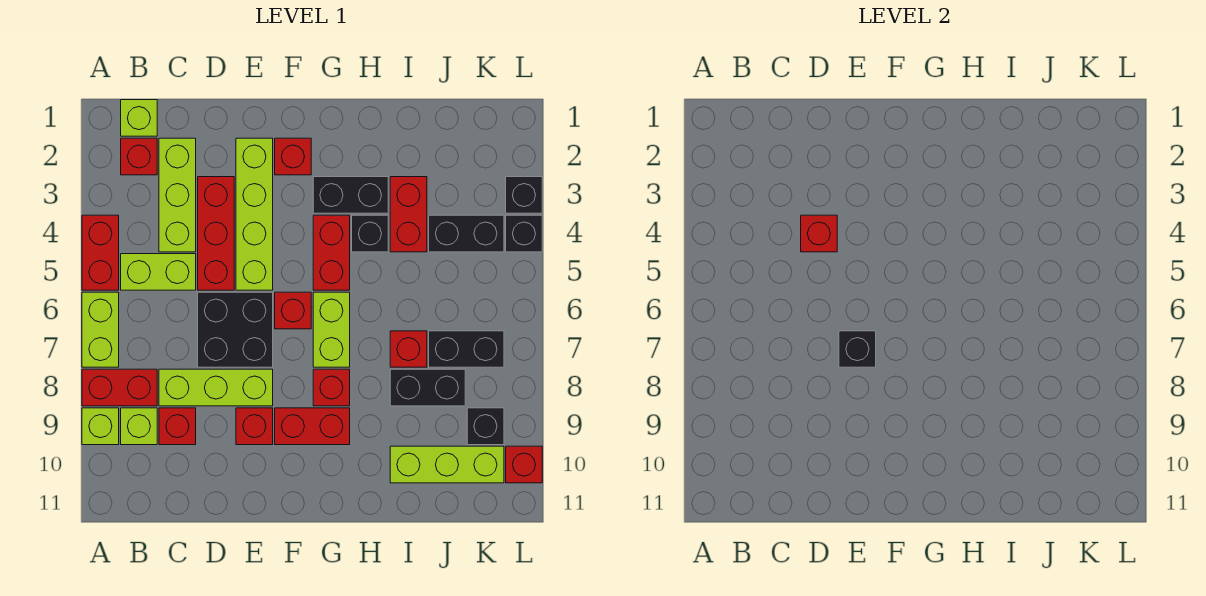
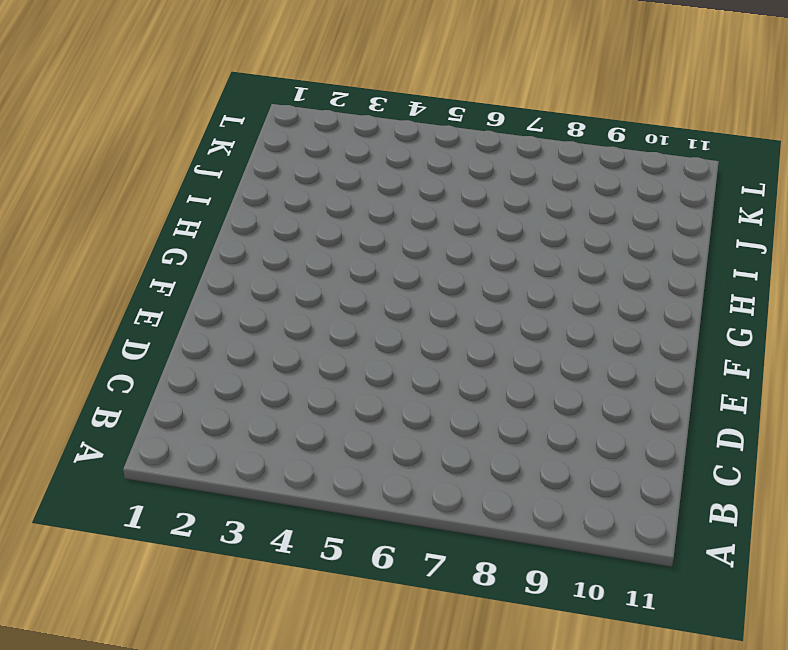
none -> red brick A4:A5 level 1
none -> lime brick A6:A7 level 1
none -> red brick A8:B8 level 1
none -> lime brick A9 level 1

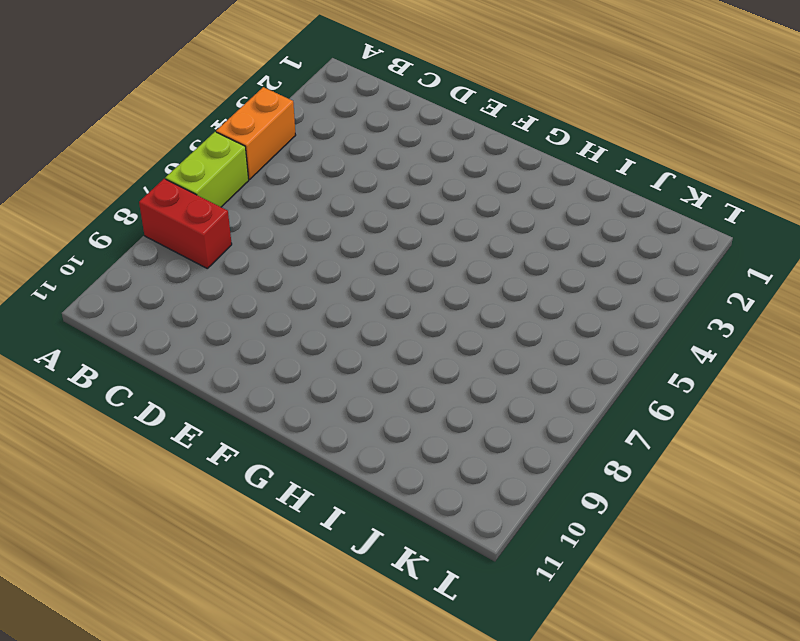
orange brick A4:A5 level 1 -> red brick A4:A5 level 1
none -> lime brick A9 level 1
none -> lime brick B1 level 1
none -> red brick B2 level 1
none -> lime brick B5:C5 level 1

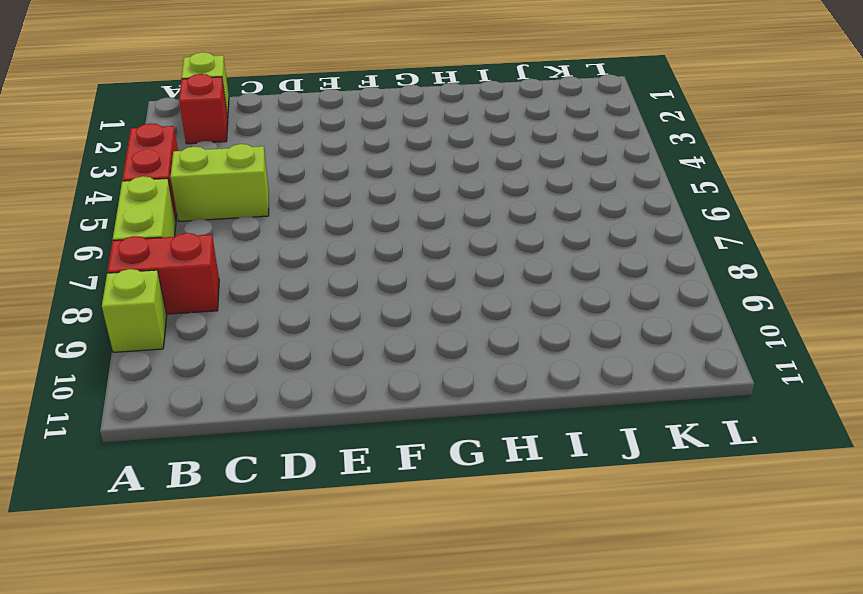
none -> lime brick B9 level 1
none -> lime brick C2:C4 level 1
none -> lime brick C8:E8 level 1
none -> red brick C9 level 1

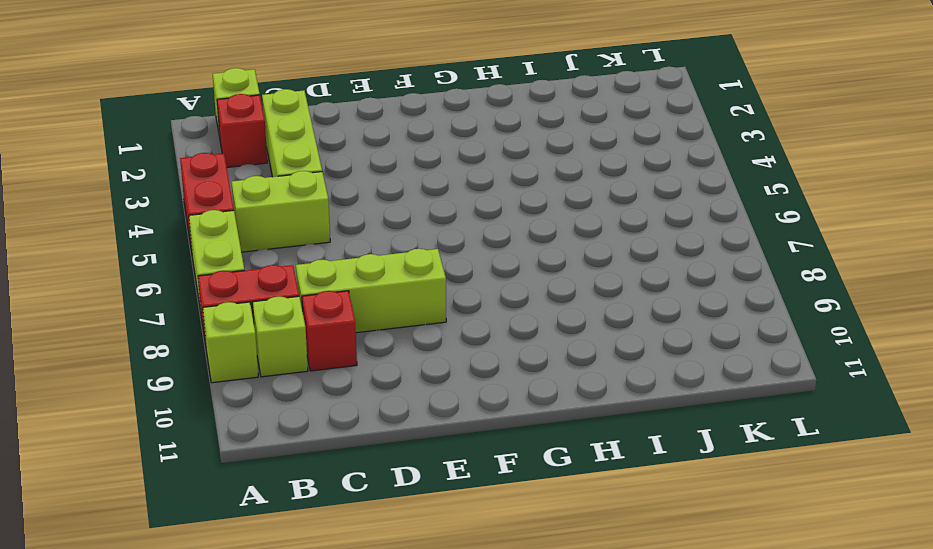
none -> red brick D3:D5 level 1
none -> black brick D6:E7 level 1
none -> lime brick E2:E5 level 1
none -> red brick E9 level 1

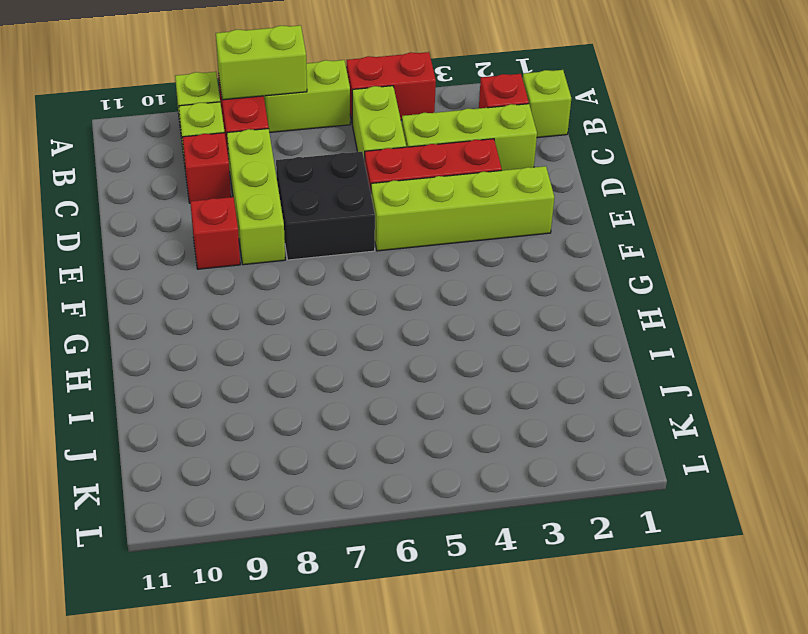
lime brick A7:A8 level 2 -> lime brick G6:G7 level 1
none -> red brick F2 level 1
none -> red brick F6 level 1
none -> red brick F9:G9 level 1
none -> black brick G3:H3 level 1

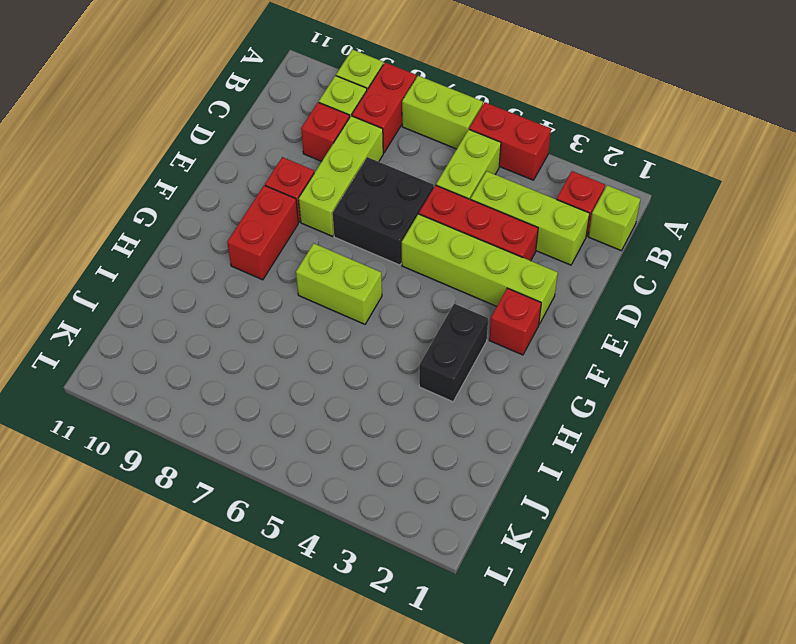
none -> red brick F6 level 1
none -> red brick G4:G5 level 1
none -> red brick G8 level 1
none -> black brick H4 level 1

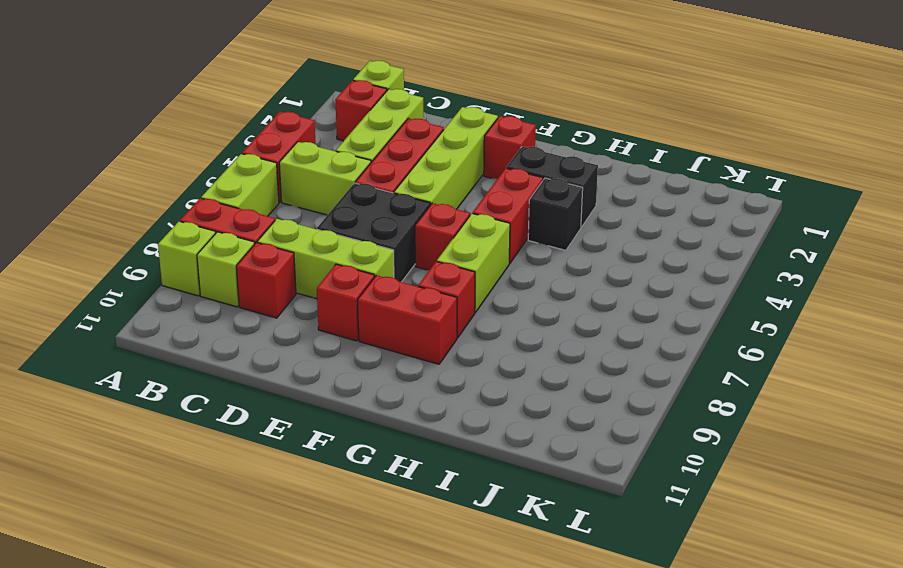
none -> red brick I3:I4 level 1
none -> red brick I7 level 1
none -> black brick I8:J8 level 1
none -> lime brick I10:K10 level 1

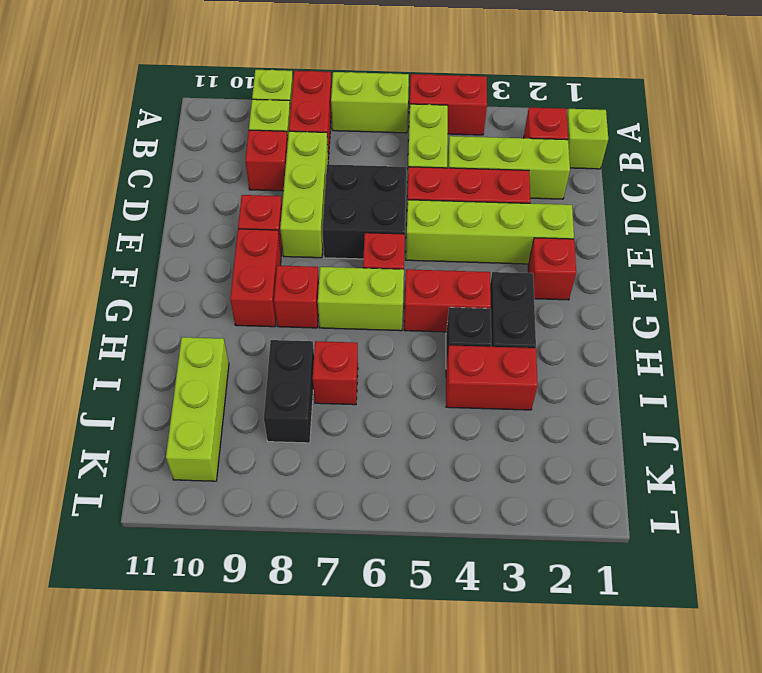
none -> black brick J4:K4 level 1
none -> black brick J7:K7 level 1
none -> black brick K9 level 1
none -> black brick L3 level 1

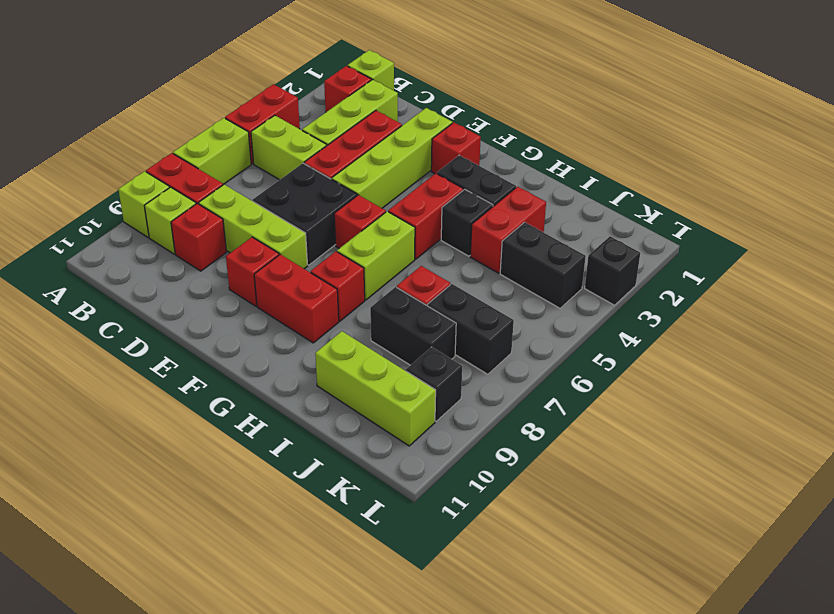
none -> black brick L4 level 1
none -> red brick L10 level 1
none -> red brick D4 level 2
none -> black brick E7 level 2

